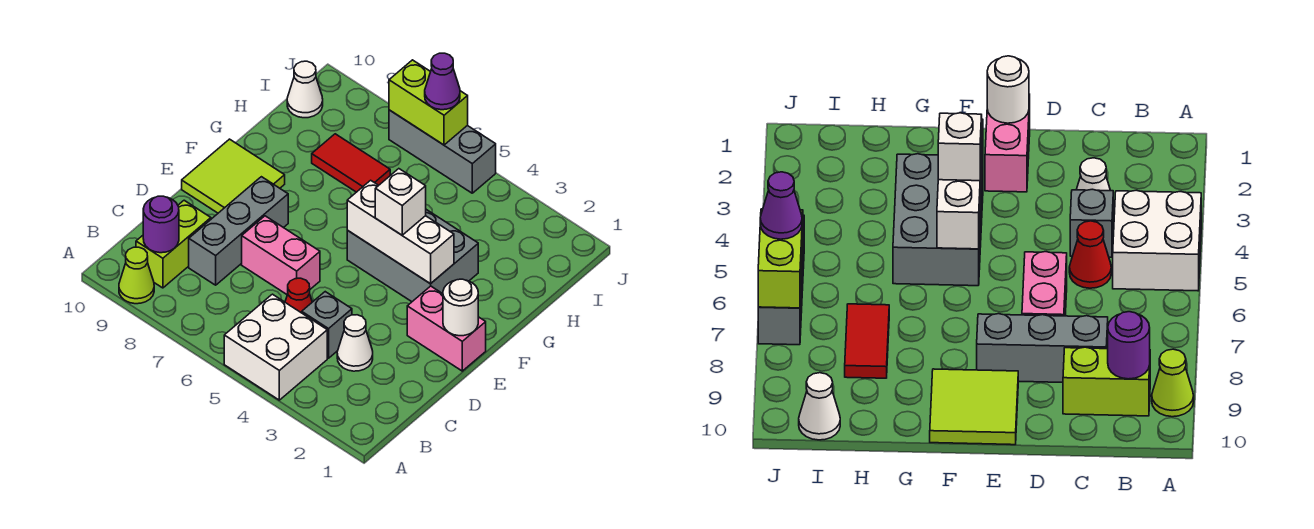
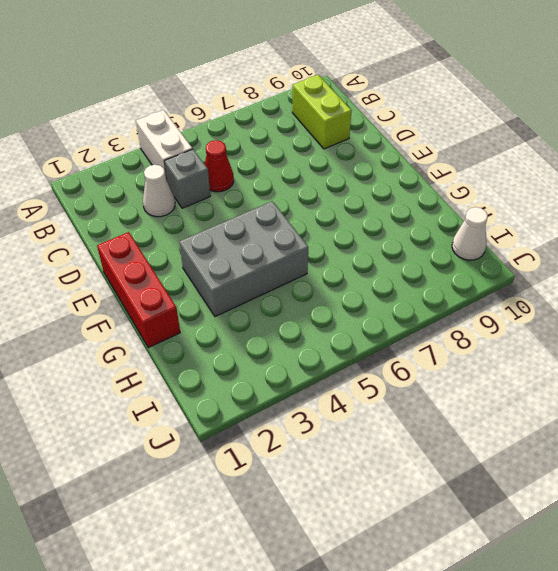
white brick A4:B4 level 1 -> white brick A4:B5 level 1
red brick E1:G1 level 1 -> pink brick E1:E2 level 1
none -> lime cone A9 level 1
none -> grey brick C8:E8 level 1
none -> pink brick D6:D7 level 1

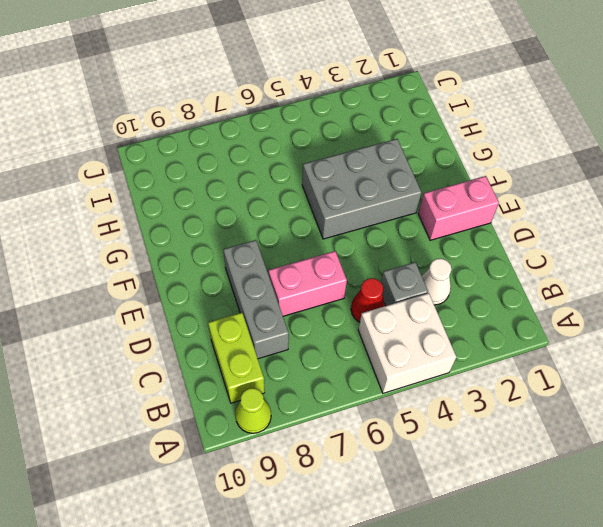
none -> lime tile E9:F10 level 1
none -> red tile H7:H8 level 1
none -> white cone I10 level 1

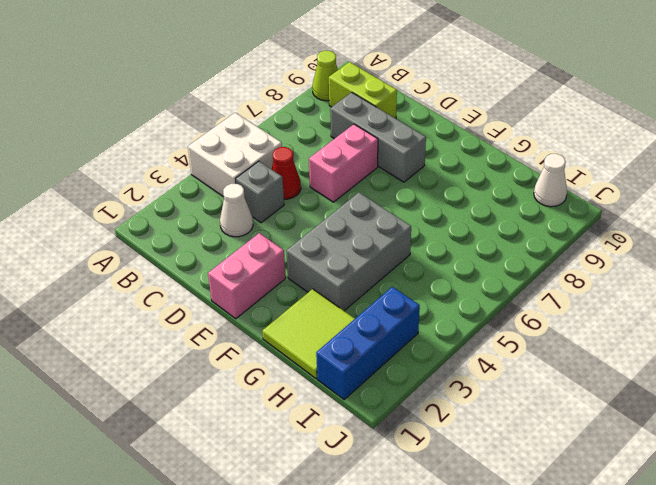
lime tile G1:H2 level 1 -> lime tile E9:F10 level 1
blue brick I1:I3 level 1 -> none
none -> red tile H7:H8 level 1
none -> grey brick J5:J7 level 1
none -> purple round brick B9 level 2

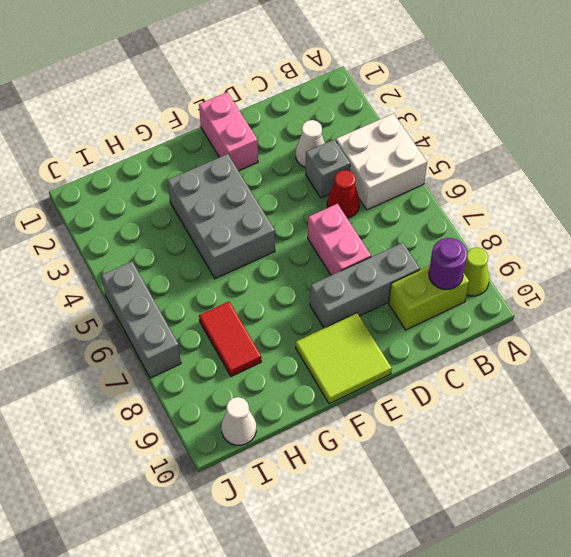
none -> white round brick E1 level 2
none -> white brick F3:F5 level 2
none -> lime brick J6:J7 level 2

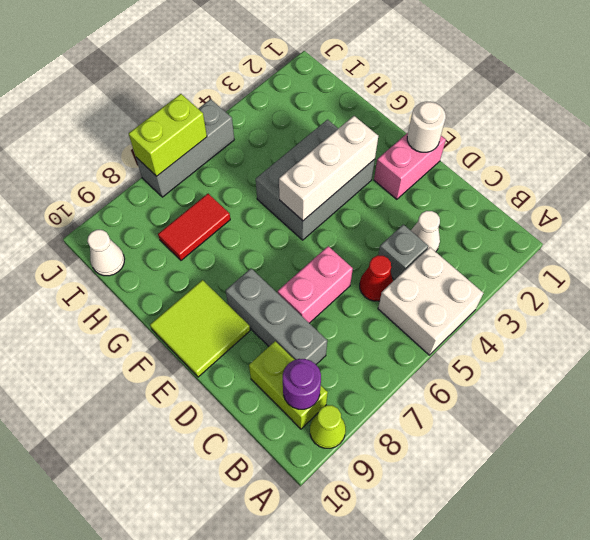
none -> white brick F4 level 3
none -> purple cone J6 level 3

